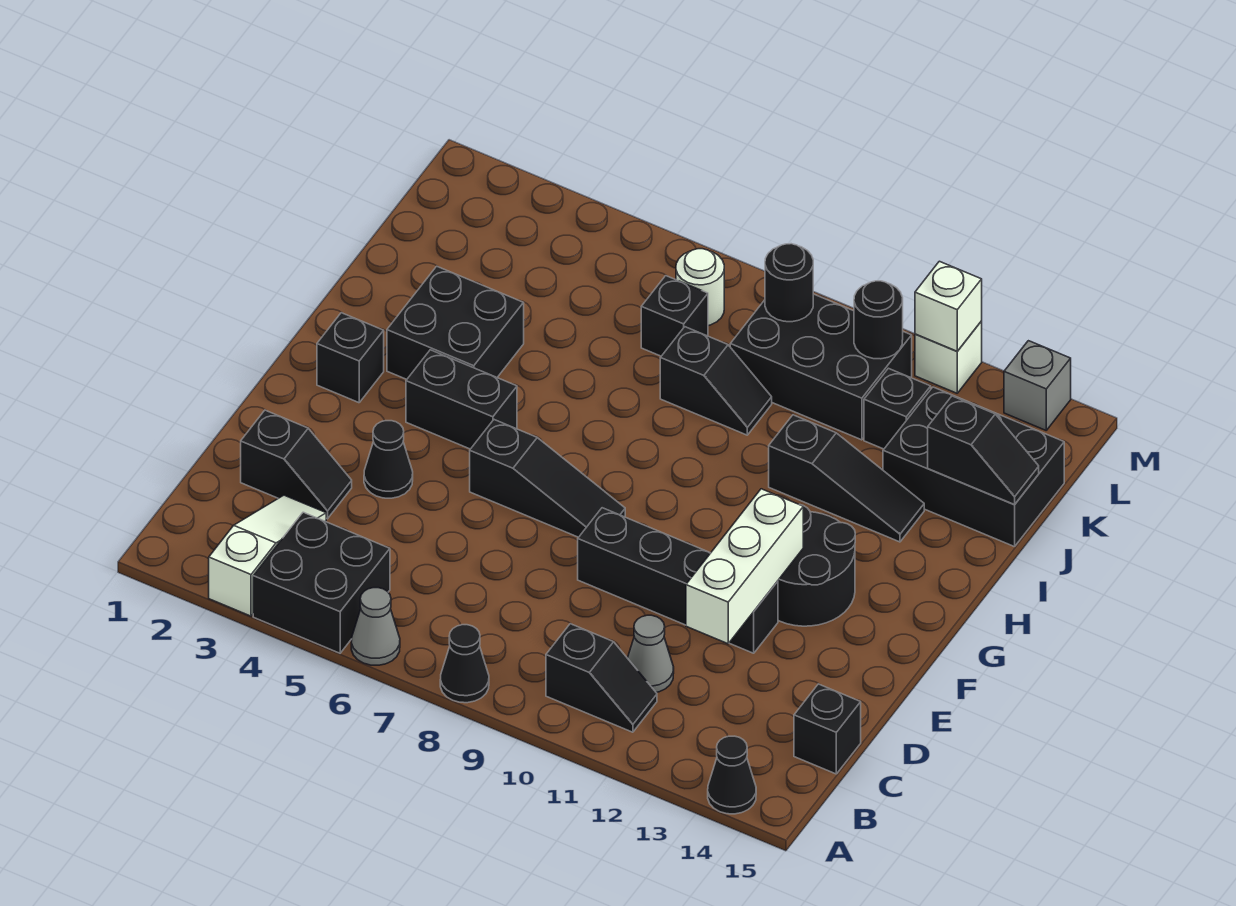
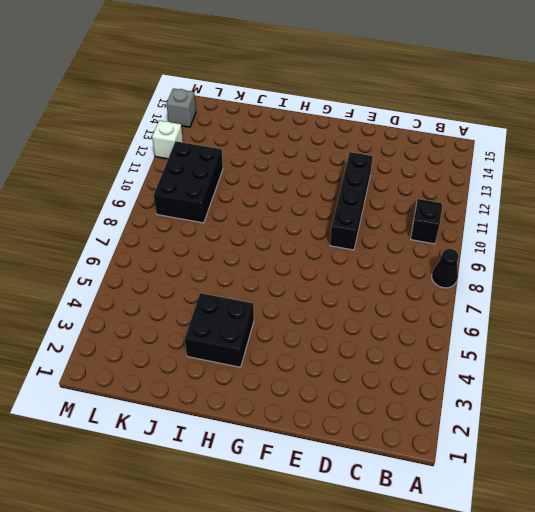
none -> white slope A3:C3 level 1 top A
none -> black brick A4:B5 level 1
none -> grey cone A6 level 1
none -> black cone A14 level 1

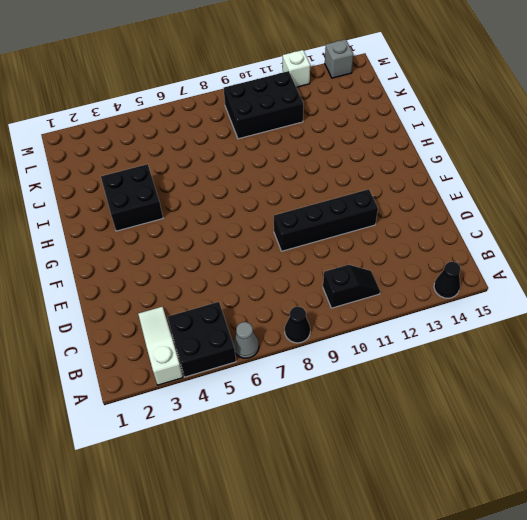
none -> grey cone C11 level 1
none -> black brick C15 level 1
none -> black slope D2:D3 level 1 top 2
none -> black cone E4 level 1

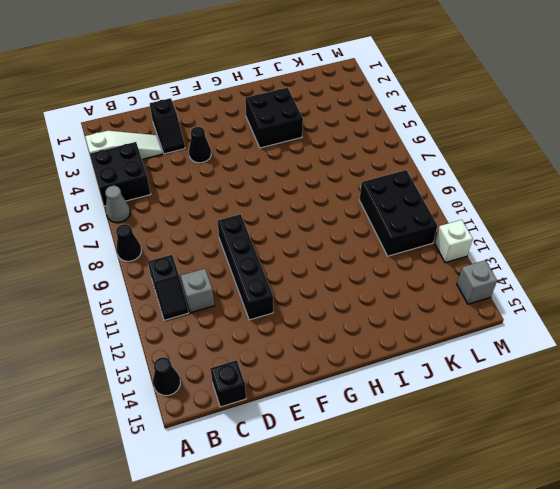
grey brick C11 level 1 -> grey cone C11 level 1
none -> black slope F6:F8 level 1 top 6
none -> black round brick F12:G13 level 1
none -> black brick G2 level 1
none -> black brick G4:G5 level 1

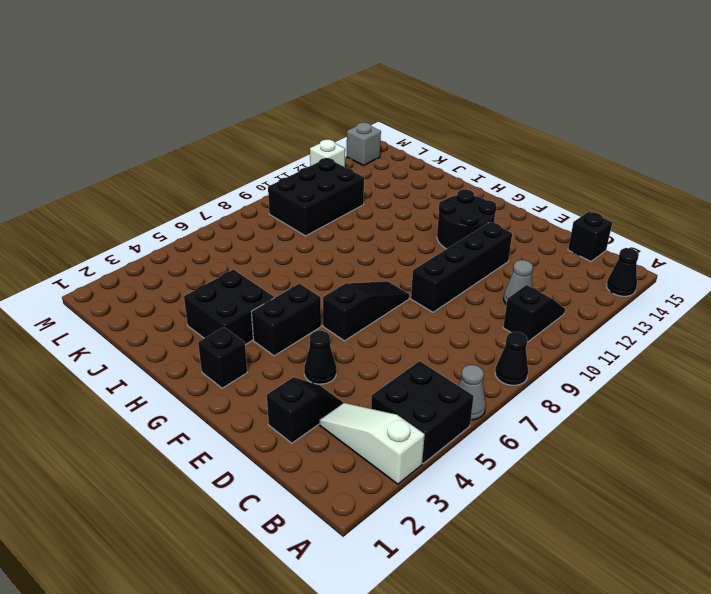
none -> black slope I11:I13 level 1 top 11
none -> black slope J8:J9 level 1 top 8
none -> black brick J13:K15 level 1
none -> black brick K7 level 1

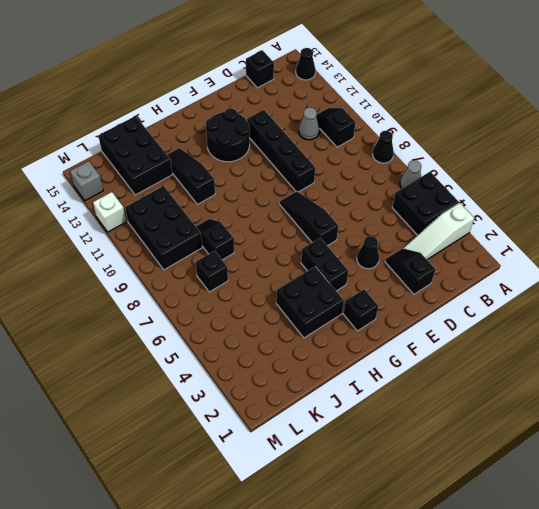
none -> black brick K12 level 1
none -> white round brick L7 level 1
none -> white brick D12:F12 level 2
none -> black slope J14:J15 level 2 top 14

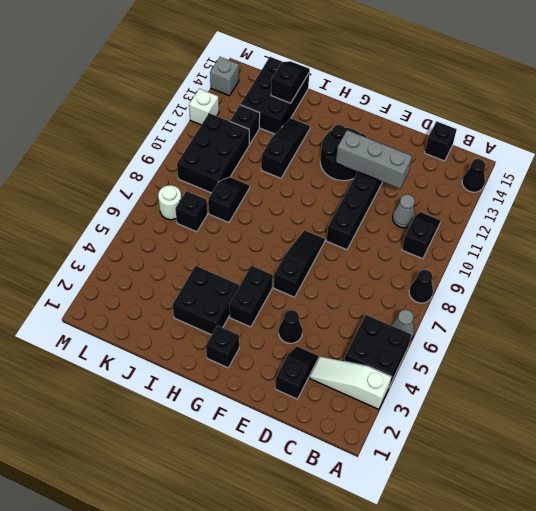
grey brick D12:F12 level 2 -> white brick D12:F12 level 2
none -> black round brick L9 level 2
none -> black round brick L11 level 2
none -> white brick M12 level 2

